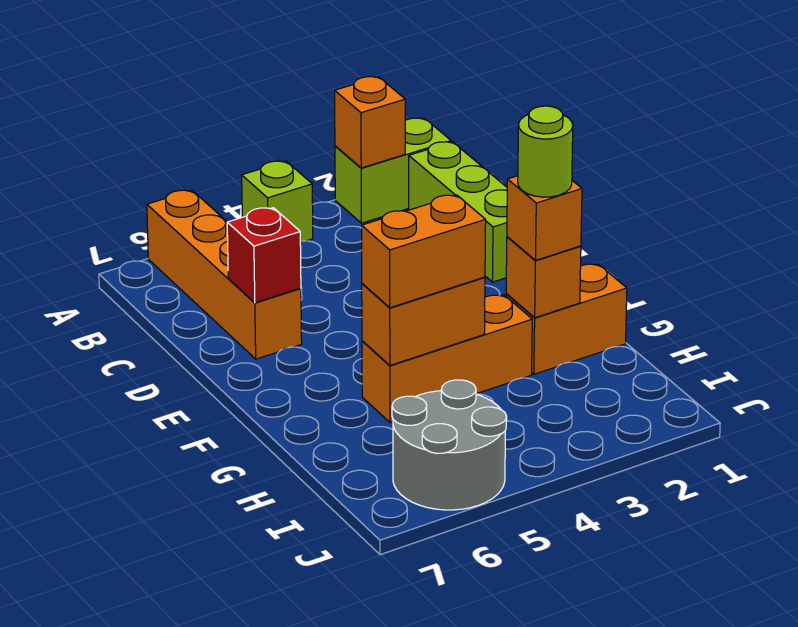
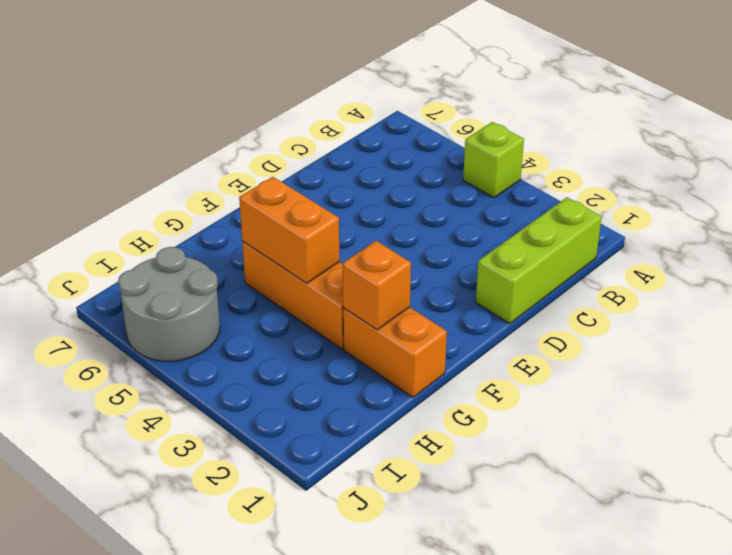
none -> lime brick A1:A2 level 1
none -> orange brick A6:D6 level 1
none -> orange brick A2 level 2

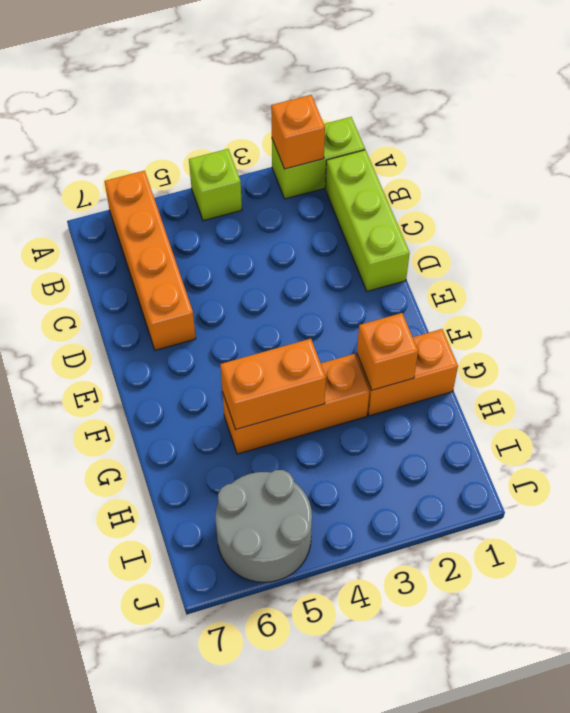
none -> red brick D6 level 2
none -> orange brick G2 level 3
none -> orange brick G4:G5 level 3

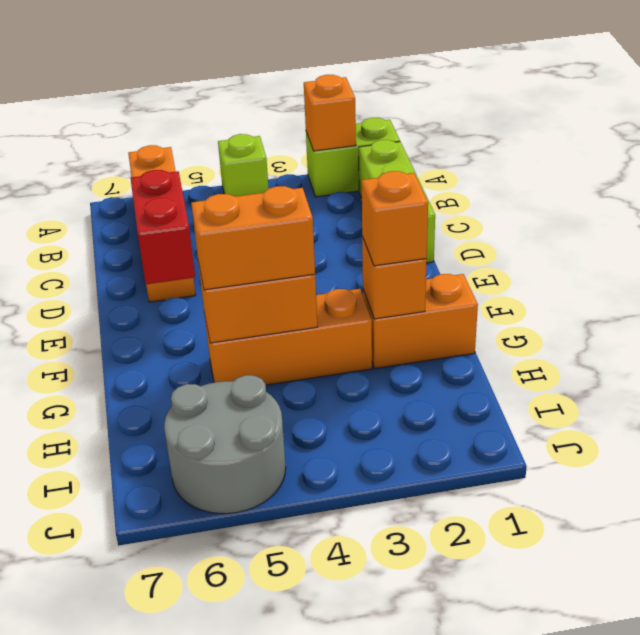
red brick D6:E6 level 2 -> red brick D6 level 2
none -> lime round brick G2 level 4

